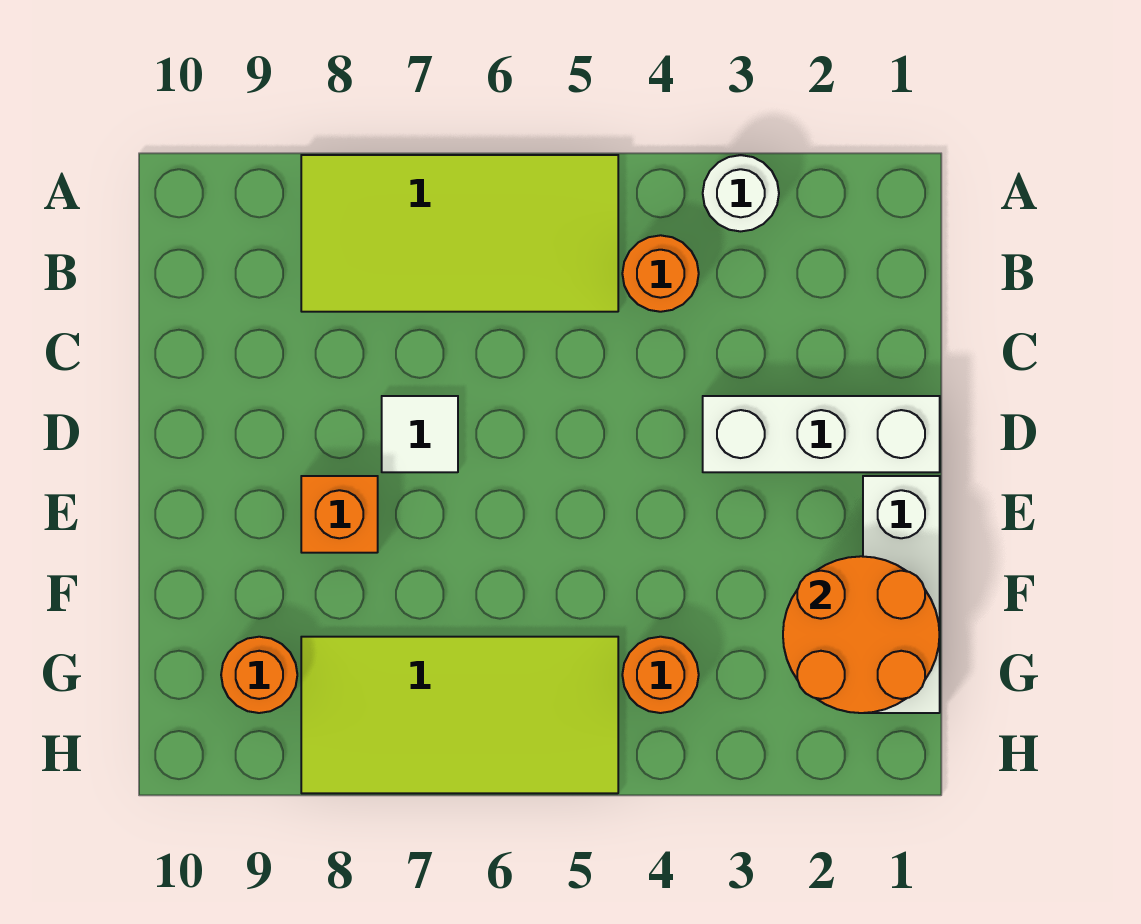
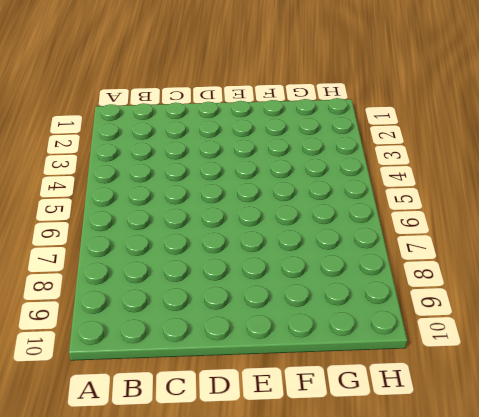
none -> white round brick A3 level 1
none -> lime tile A5:B8 level 1

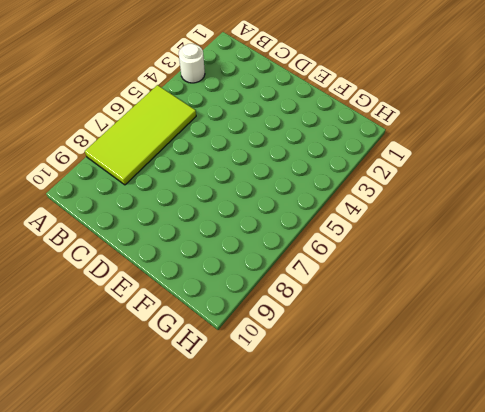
none -> orange round brick B4 level 1
none -> white brick D1:D3 level 1

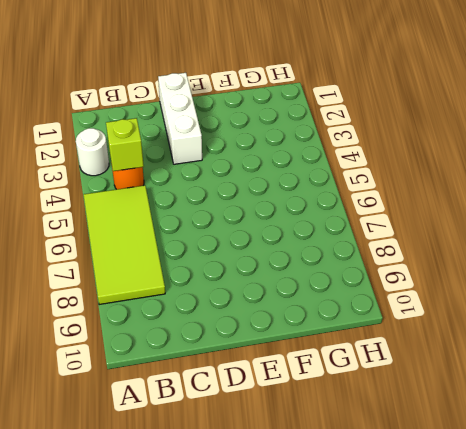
lime brick B4 level 2 -> none
none -> white tile D7 level 1
none -> white brick E1:G1 level 1

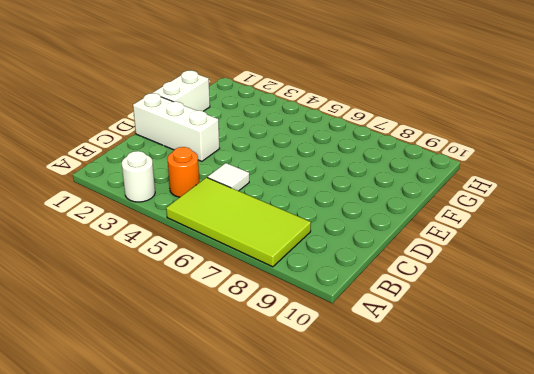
white tile C5 level 1 -> white tile D7 level 1
white brick E1:F1 level 1 -> white brick E1:G1 level 1
none -> orange brick E8 level 1
none -> orange round brick G4 level 1

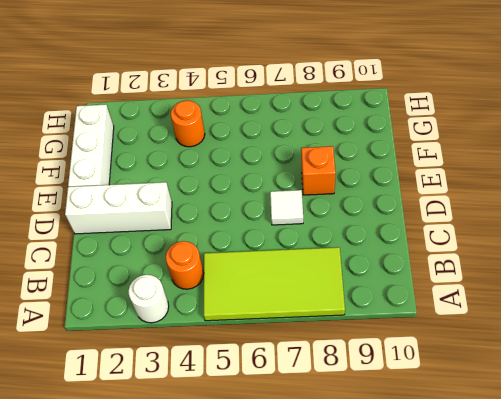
none -> lime tile G5:H8 level 1
none -> orange round brick G9 level 1

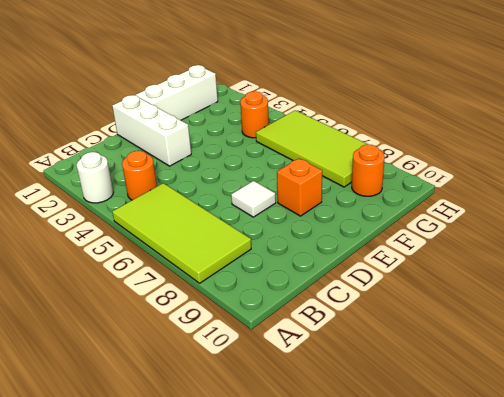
none -> orange round brick F1:G2 level 2

